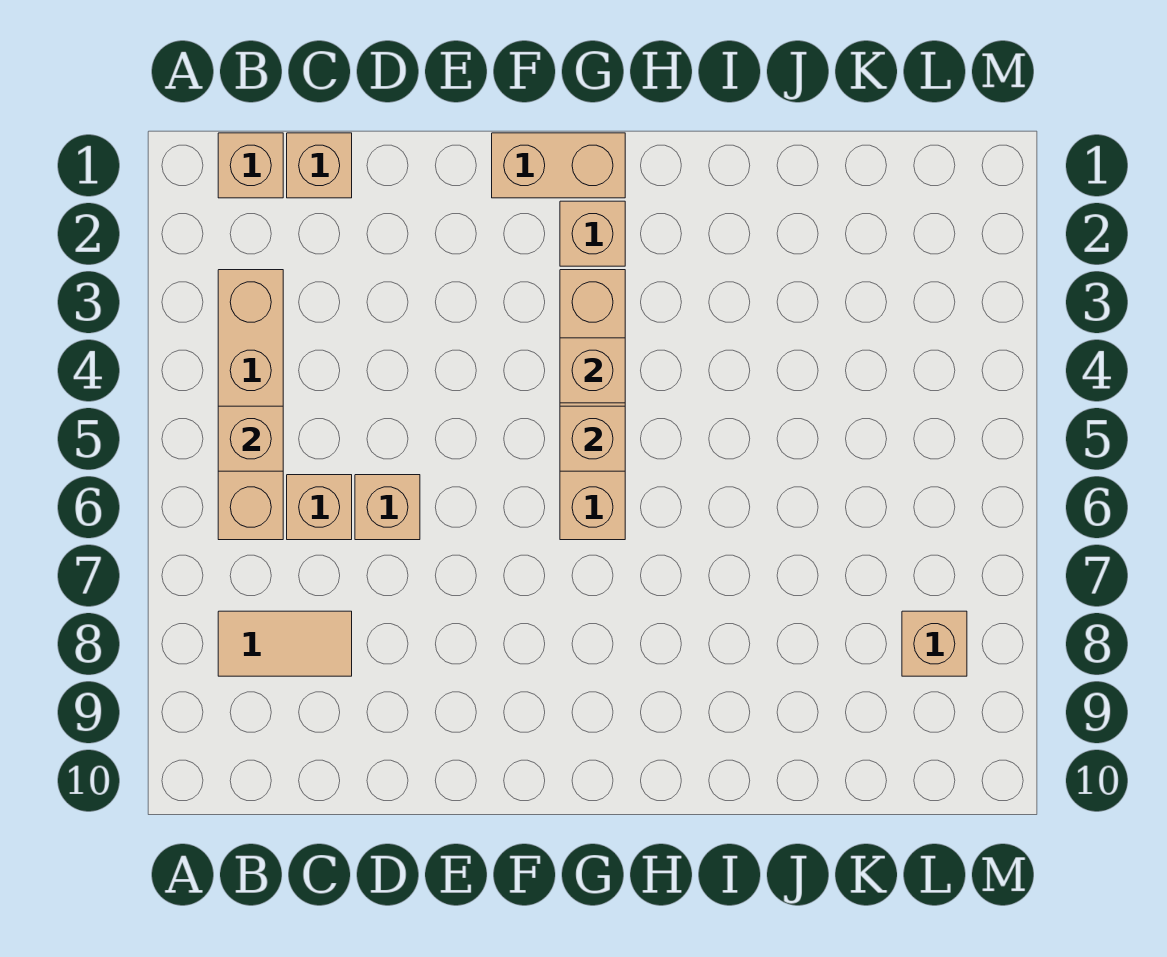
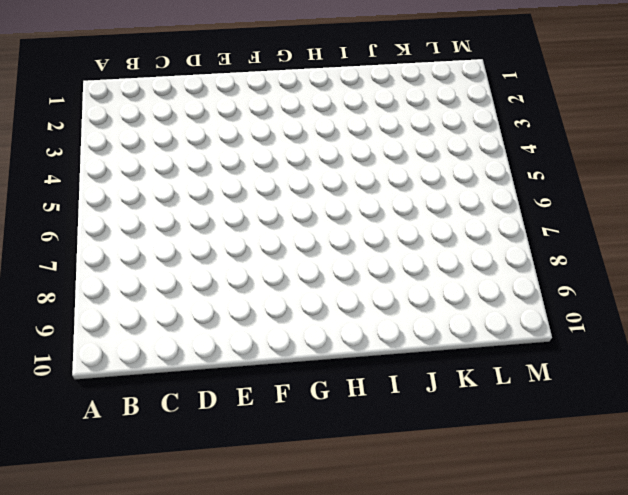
none -> tan brick B1 level 1
none -> tan brick B3:B6 level 1
none -> tan tile B8:C8 level 1

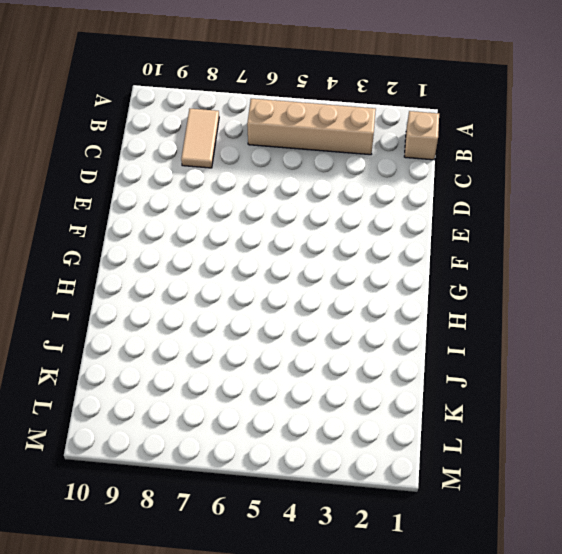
none -> tan brick C1 level 1
none -> tan brick C6 level 1
none -> tan brick D6 level 1

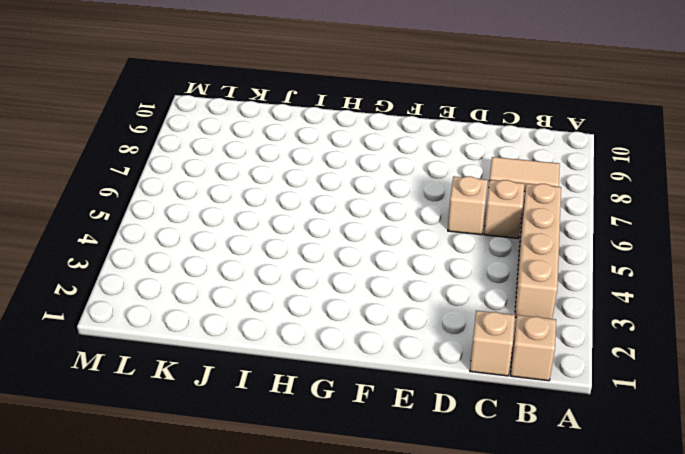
none -> tan brick F1:G1 level 1
none -> tan brick G2 level 1
none -> tan brick G3:G6 level 1

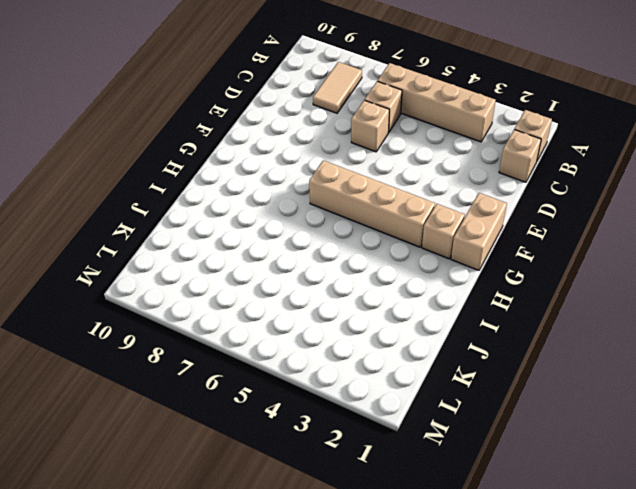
none -> tan brick L8 level 1
none -> tan brick B5 level 2
none -> tan brick G4 level 2

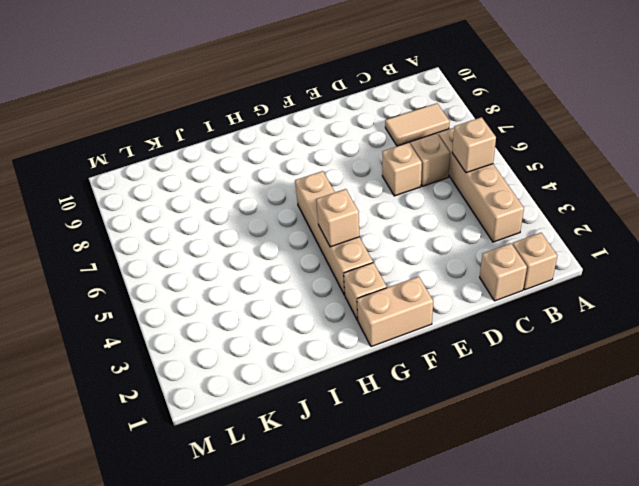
none -> tan brick L8 level 1
none -> tan brick G5 level 2

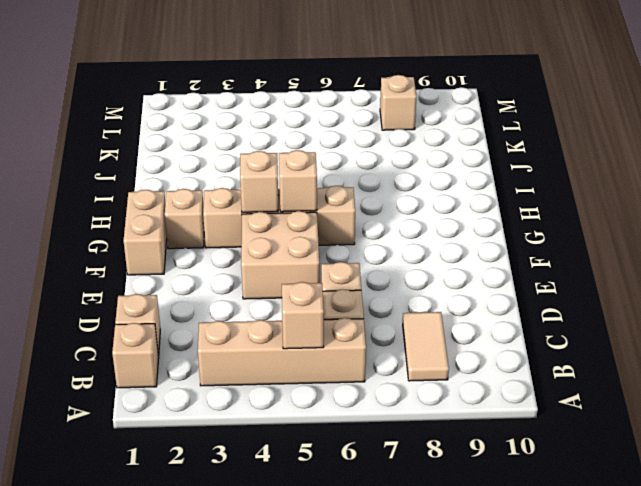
tan brick E4:F5 level 1 -> none

